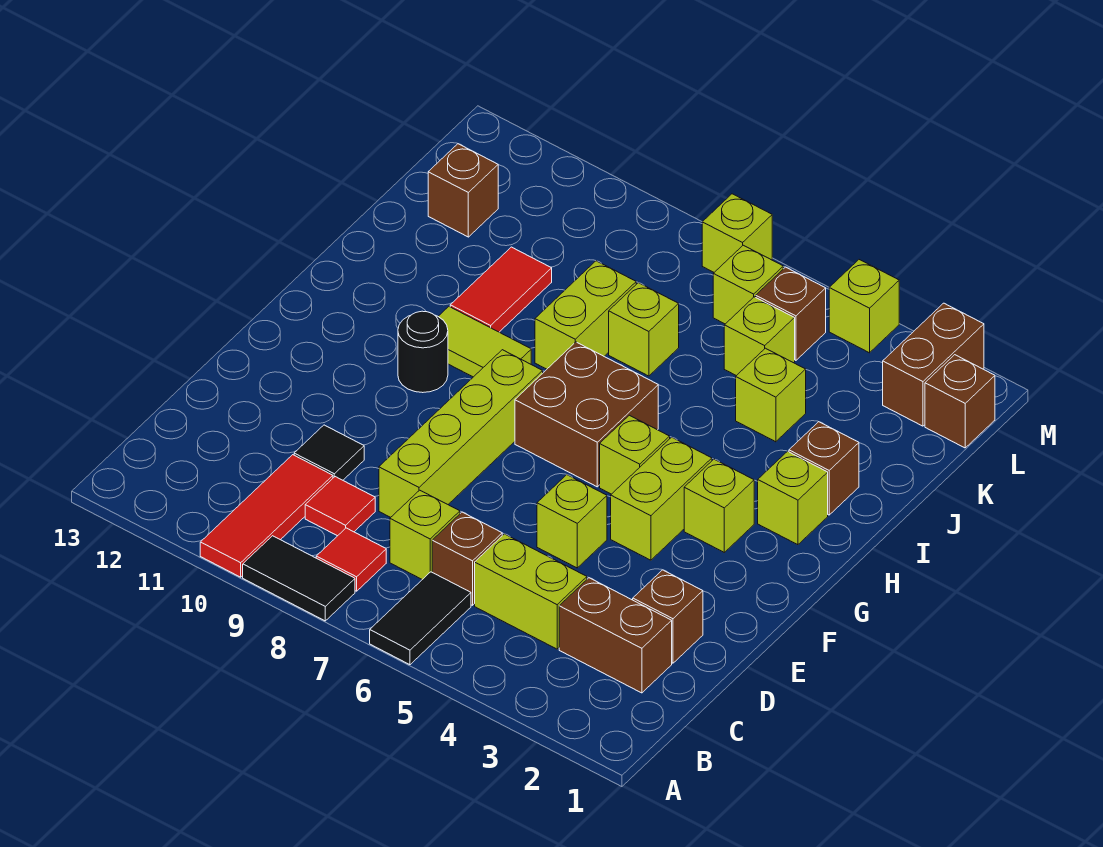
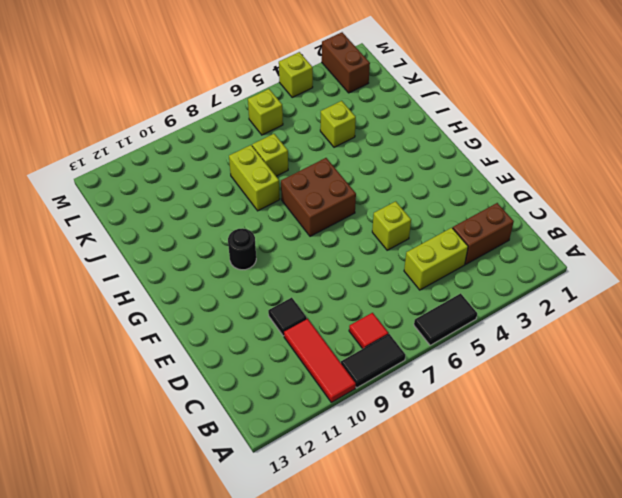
black tile A5:A6 level 1 -> black tile A6:B6 level 1
none -> brown brick C6 level 1
none -> lime brick C7 level 1
none -> red tile C9 level 1
none -> brown brick D2 level 1

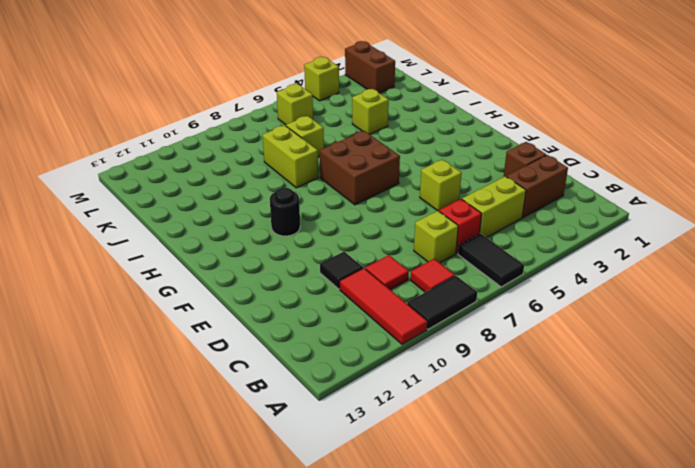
red brick C6 level 1 -> brown brick C6 level 1
none -> lime brick D8:G8 level 1
none -> lime brick F4:G4 level 1
none -> lime brick G3 level 1
none -> lime brick G5 level 1

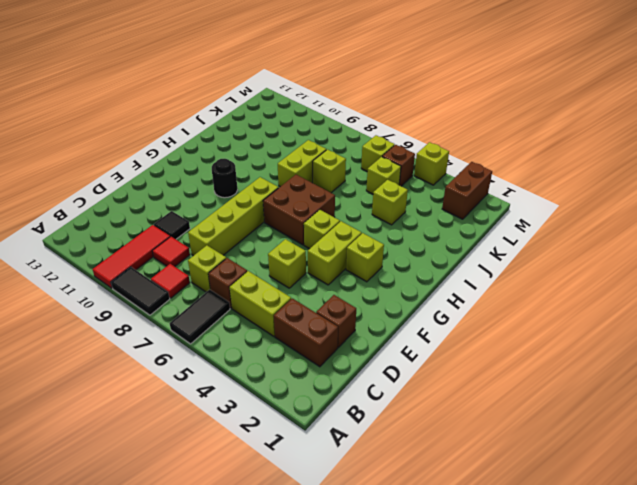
none -> lime brick H2 level 1
none -> lime tile H9:H10 level 1
none -> brown brick I2 level 1
none -> red tile I10:J10 level 1

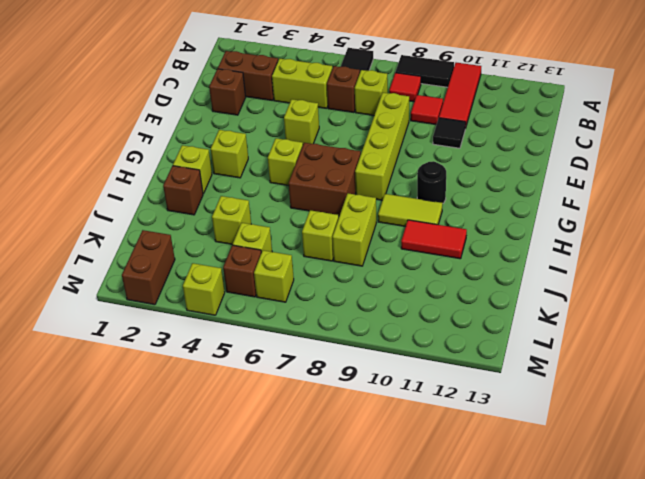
red tile I10:I11 level 1 -> red tile I10:J10 level 1
none -> lime brick F4:G4 level 1
none -> brown brick K12 level 1
none -> brown brick L1 level 1
none -> lime brick M7 level 1

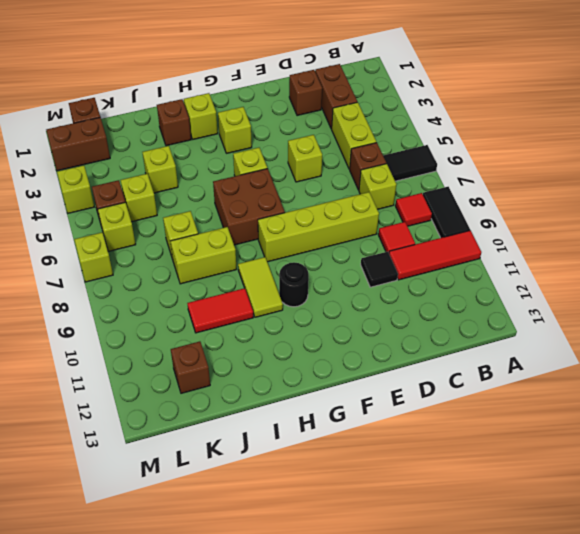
none -> lime brick F4:G4 level 1

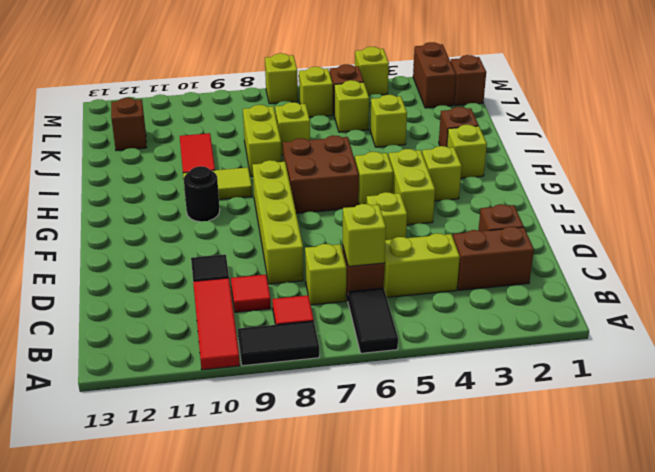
lime brick C6 level 2 -> none

